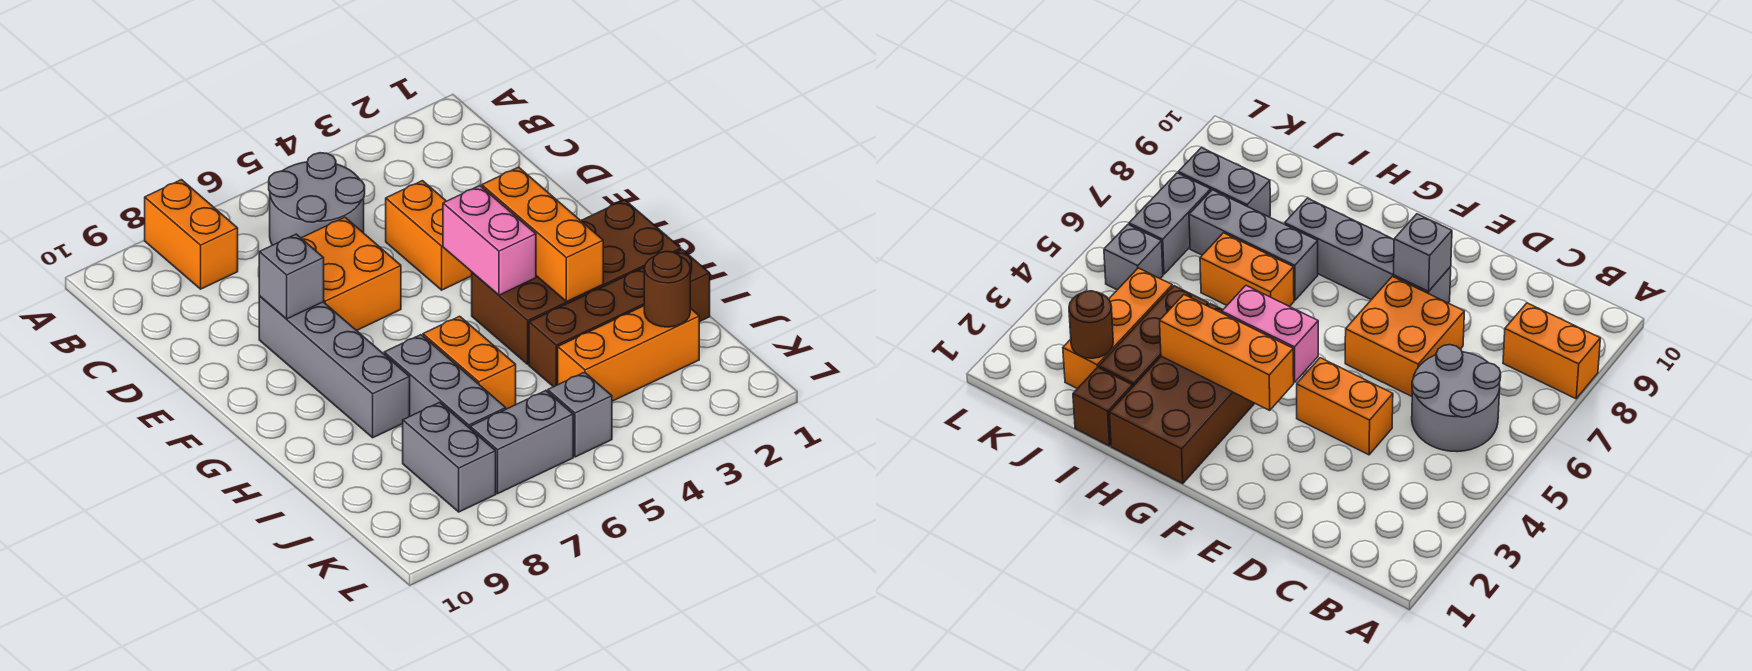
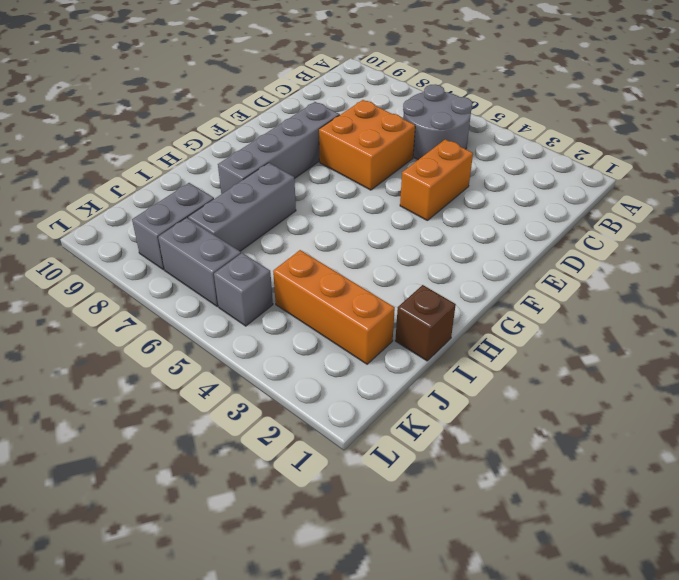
none -> orange brick A8:B8 level 1
none -> brown brick G1:H4 level 1
none -> orange brick H6:I6 level 1

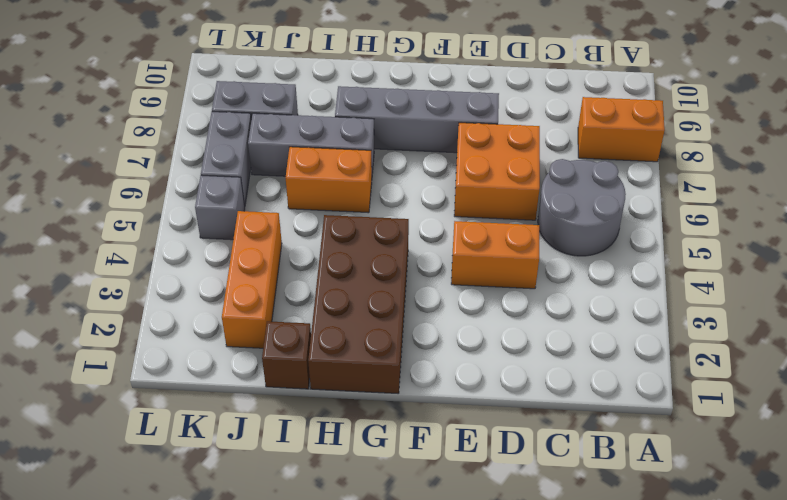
none -> brown brick I2:I4 level 1
none -> grey brick E8 level 2
none -> orange brick F3:H3 level 2

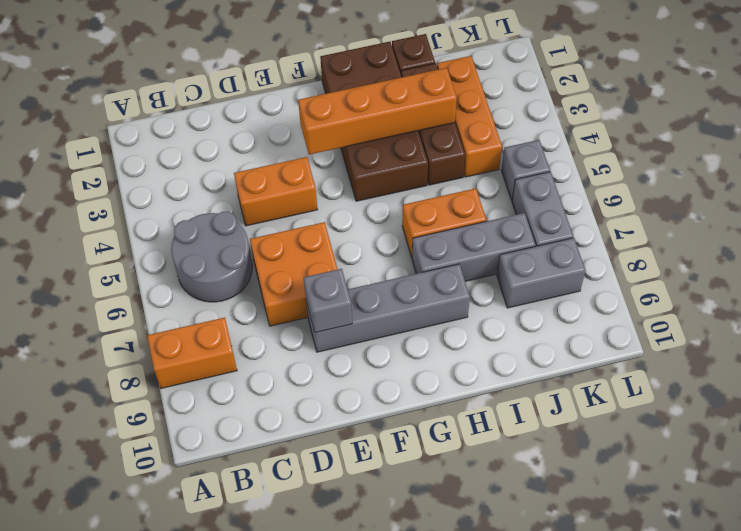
orange brick F3:I3 level 2 -> orange brick F3:H3 level 2
none -> pink brick F4:G4 level 2
none -> brown round brick J2 level 2

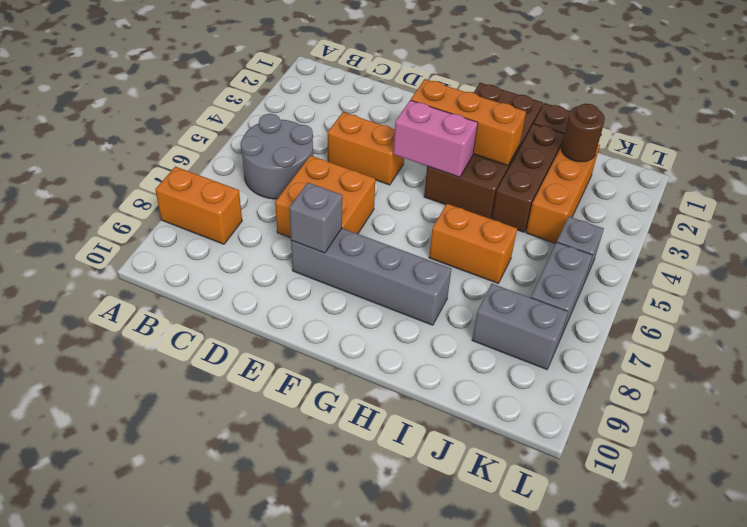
none -> grey brick H7:J7 level 1

